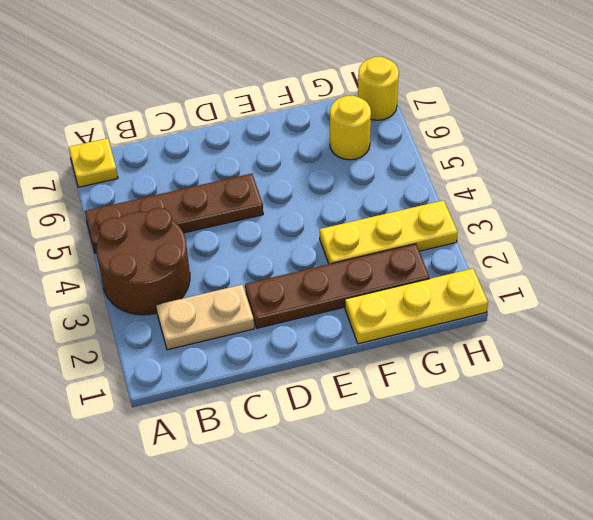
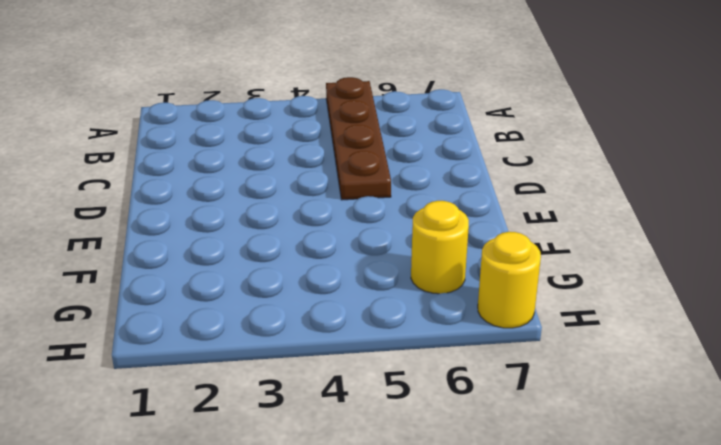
none -> brown round brick A3:B4 level 1
none -> yellow plate A7 level 1

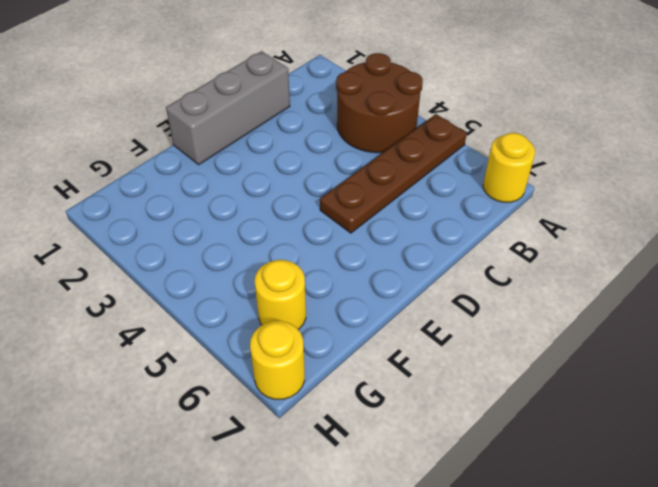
yellow round brick A7 level 1 -> yellow plate A7 level 1
grey brick C1:E1 level 1 -> none
none -> tan plate B2:C2 level 1
none -> brown plate D2:G2 level 1

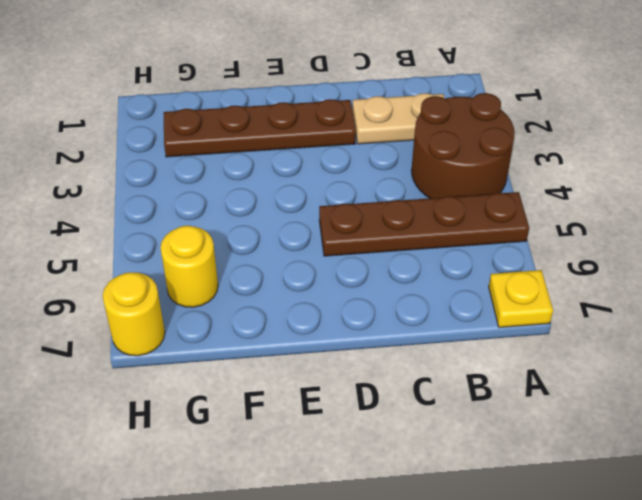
none -> yellow plate F1:H1 level 1
none -> yellow plate F3:H3 level 1

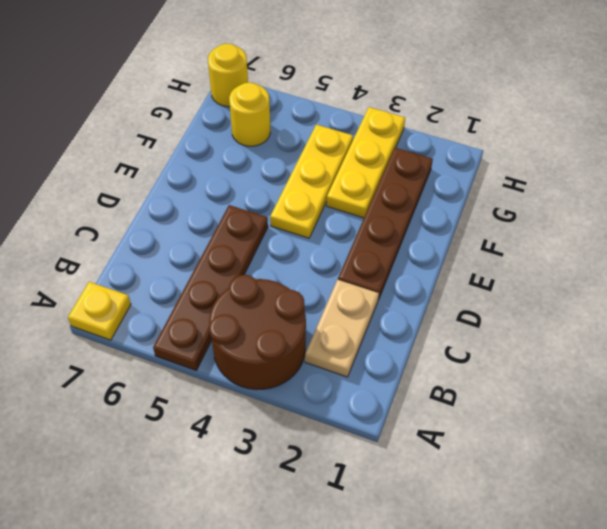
yellow plate E4:G4 level 1 -> yellow plate F1:H1 level 1

